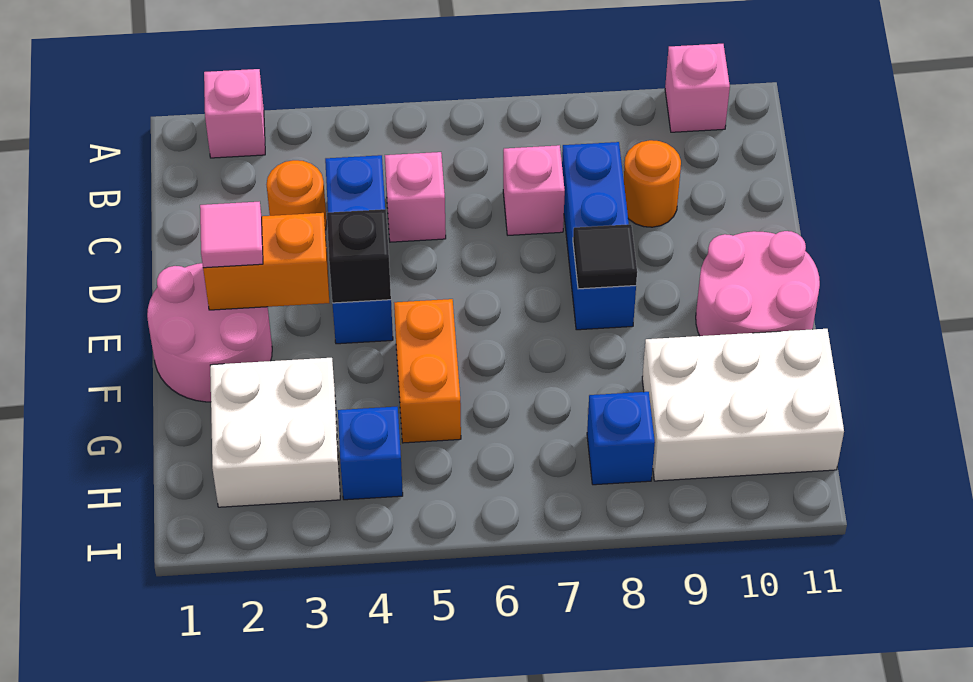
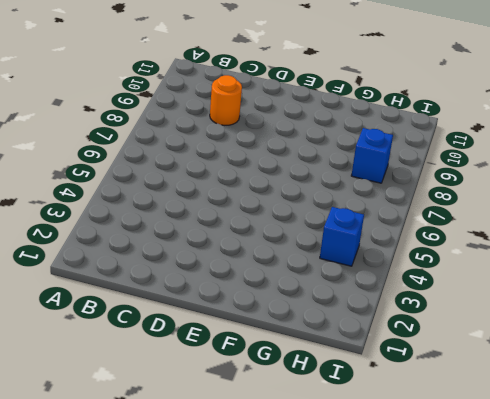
none -> pink brick A2 level 1
none -> pink brick A10 level 1
none -> orange round brick C3 level 1

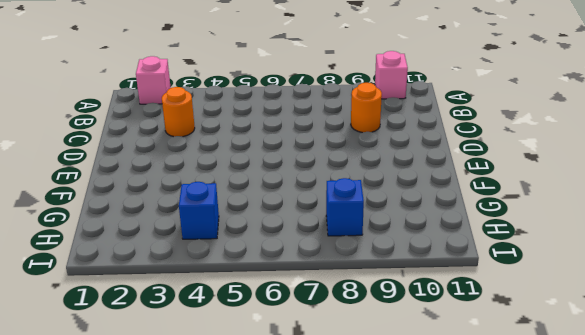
none -> blue brick C4:E4 level 1
none -> pink brick C5 level 1
none -> pink brick C7 level 1

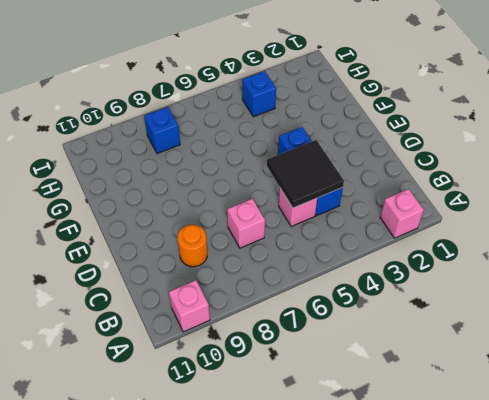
black tile C4:D5 level 2 -> none
none -> orange round brick C3 level 1
none -> blue brick C8:E8 level 1
none -> pink round brick E1:F2 level 1

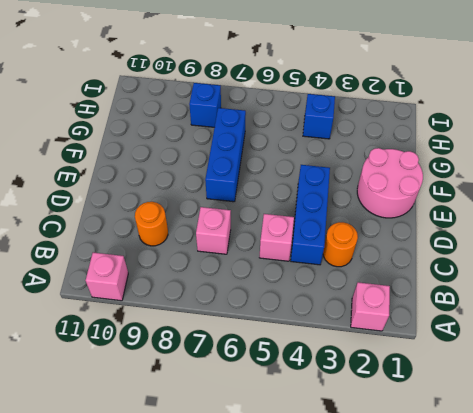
blue brick E7:G7 level 1 -> blue brick C8:E8 level 1
none -> pink round brick E10:F11 level 1
none -> orange brick F5:G5 level 1
none -> white brick G2:H3 level 1

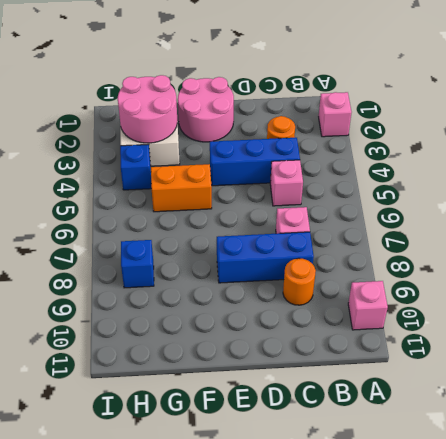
pink round brick G2:H3 level 2 -> pink round brick E10:F11 level 1
none -> white brick G9:H11 level 1
none -> orange brick E2:E3 level 2
none -> black brick E4 level 2

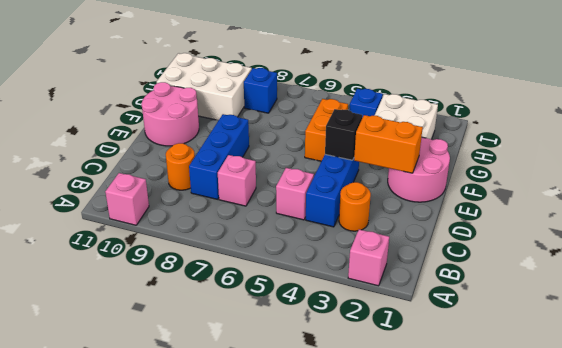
none -> black tile E8 level 2
none -> pink tile E2 level 3

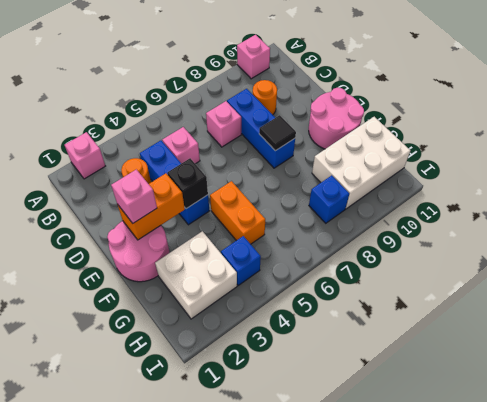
pink brick E2 level 3 -> pink tile E2 level 3

